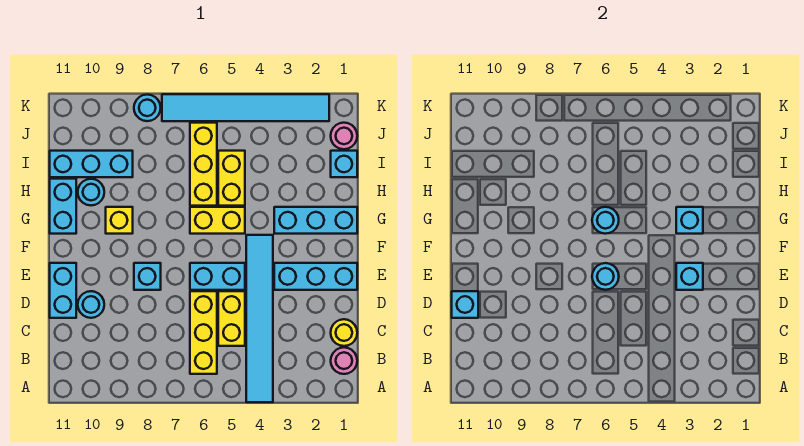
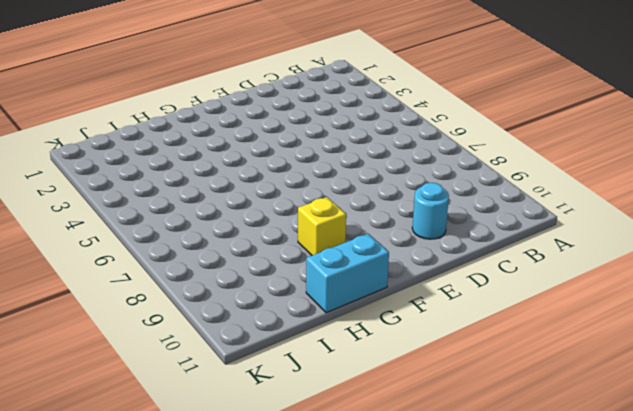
none -> cyan tile A4:F4 level 1
none -> pink round brick B1 level 1
none -> yellow brick B6:D6 level 1

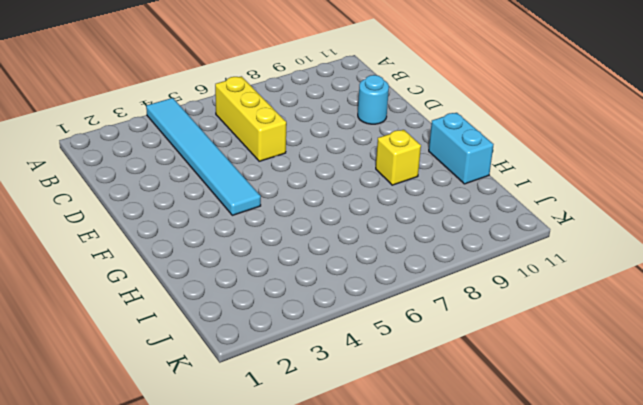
none -> pink round brick B1 level 1
none -> yellow round brick C1 level 1
none -> yellow brick C5:D5 level 1

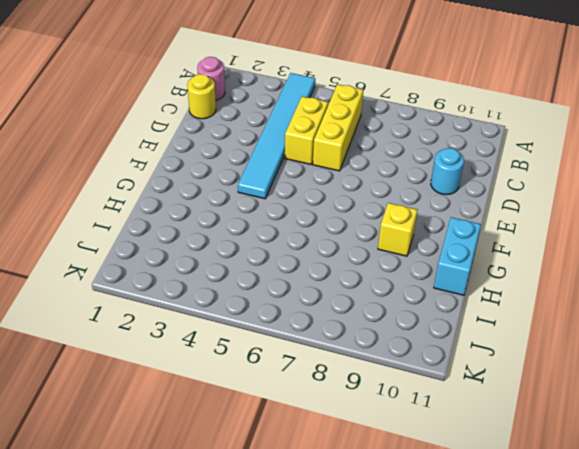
none -> cyan brick D11:E11 level 1
none -> cyan brick E1:E3 level 1
none -> cyan brick E5:E6 level 1

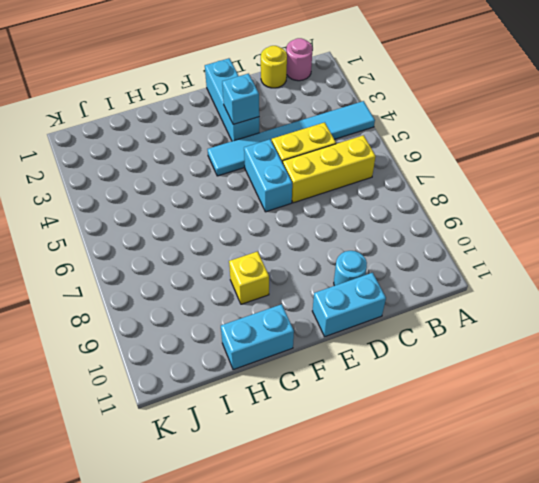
none -> cyan brick E8 level 1
none -> cyan brick G1:G3 level 1
none -> yellow brick G5:G6 level 1

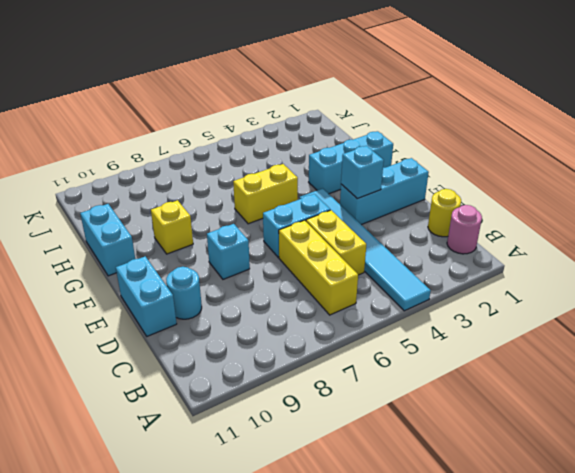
none -> yellow brick H5:I5 level 1
none -> yellow brick H6:J6 level 1
none -> cyan round brick H10 level 1

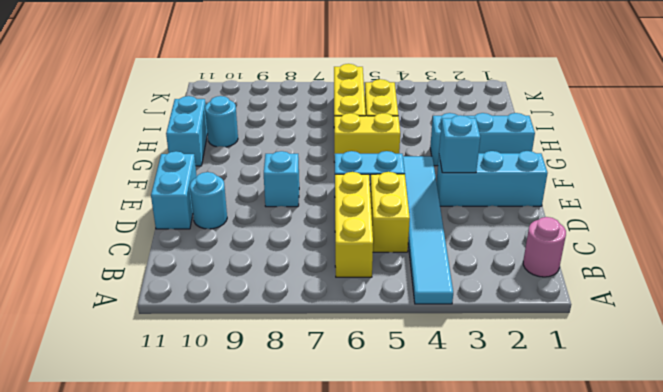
none -> yellow round brick C1 level 1
none -> yellow brick G9 level 1
none -> cyan brick I1 level 1

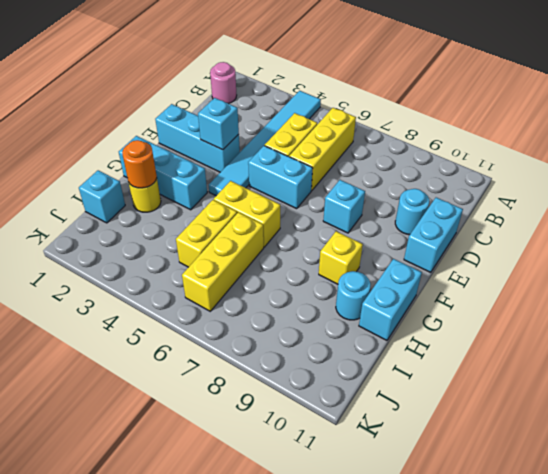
yellow round brick H2 level 1 -> yellow round brick C1 level 1
orange round brick H2 level 2 -> none
none -> cyan brick I9:I11 level 1
none -> pink round brick J1 level 1
none -> cyan tile K2:K7 level 1

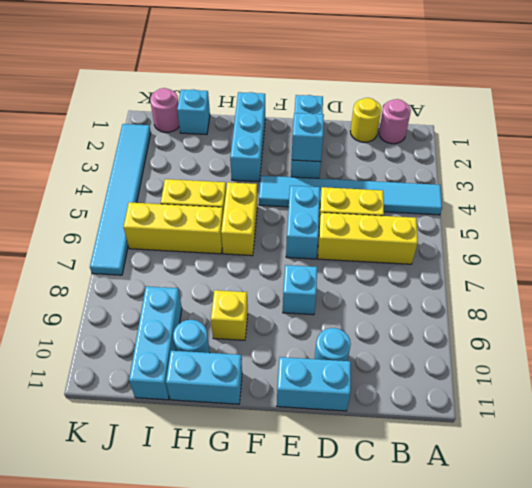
none -> cyan round brick K8 level 1
none -> cyan brick D11 level 2
none -> cyan round brick E6 level 2

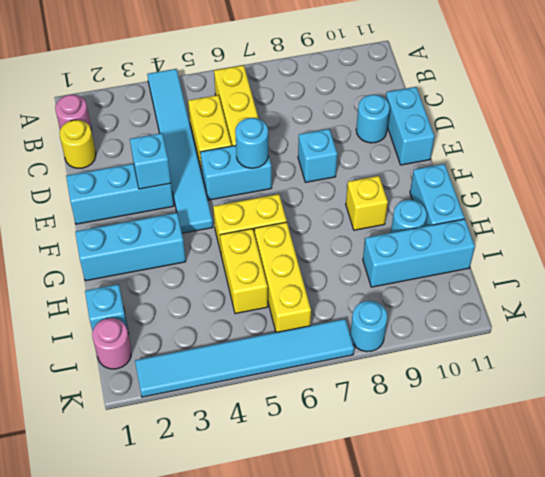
none -> cyan brick D11 level 2
none -> cyan brick G3 level 2
none -> cyan round brick G6 level 2

